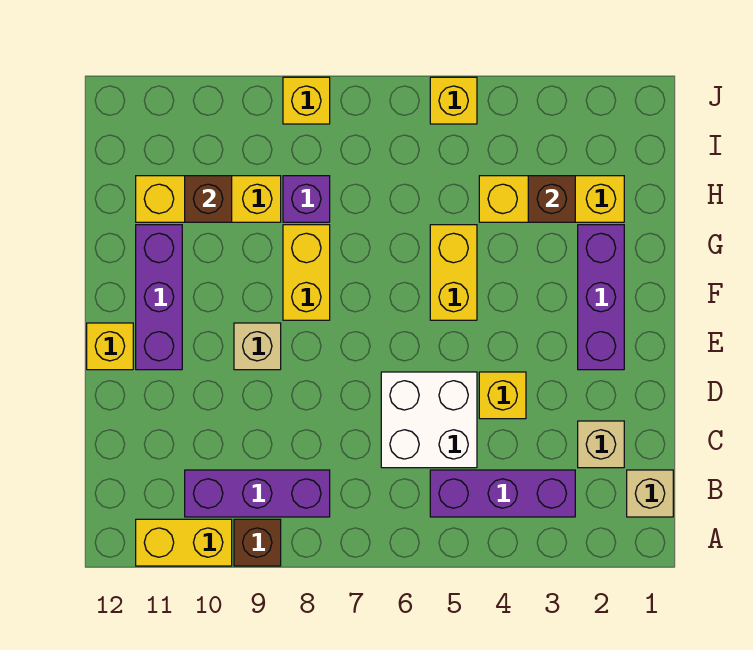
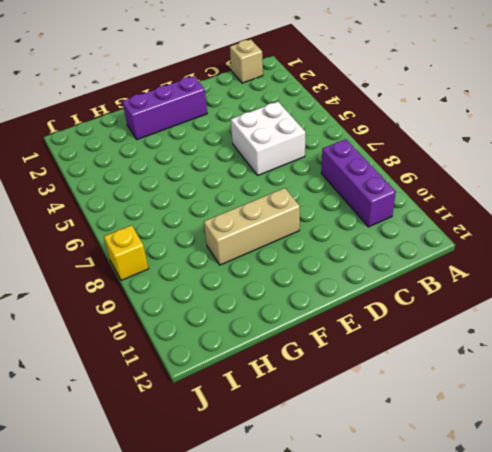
tan brick E9:G9 level 1 -> tan brick E9 level 1
none -> brown brick A9 level 1
none -> yellow brick A10:A11 level 1
none -> purple brick B3:B5 level 1

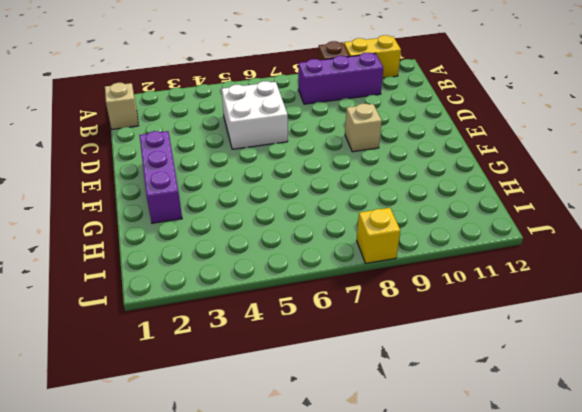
none -> purple brick B3:B5 level 1
none -> tan brick C2 level 1
none -> yellow brick D4 level 1

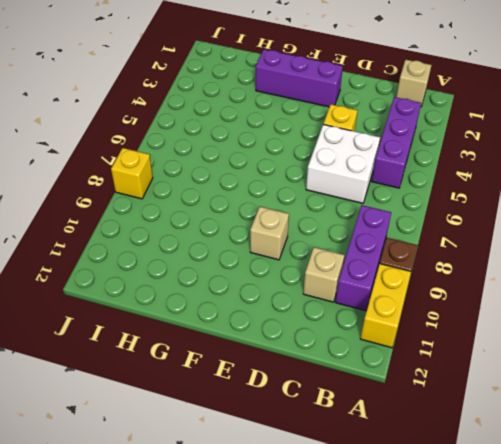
tan brick C10 level 1 -> tan brick C2 level 1
none -> purple brick E11:G11 level 1
none -> yellow brick E12 level 1
none -> yellow brick F5:G5 level 1

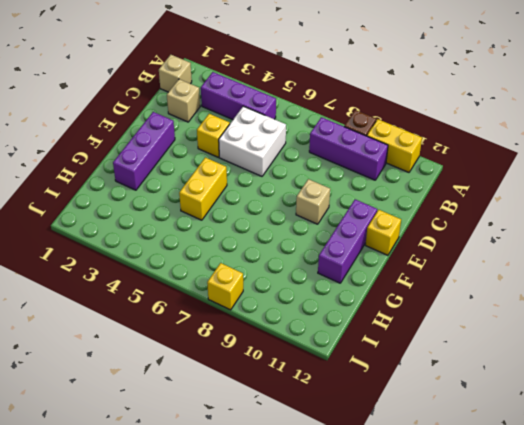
none -> yellow brick F8:G8 level 1
none -> yellow brick H2:H4 level 1
none -> purple brick H8 level 1

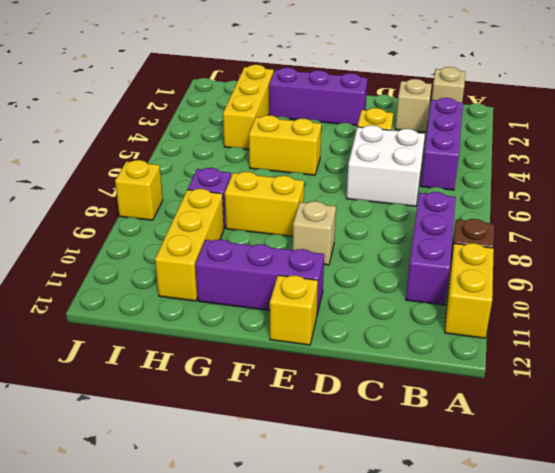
none -> yellow brick J5 level 1
none -> brown brick H3 level 2
none -> brown brick H10 level 2

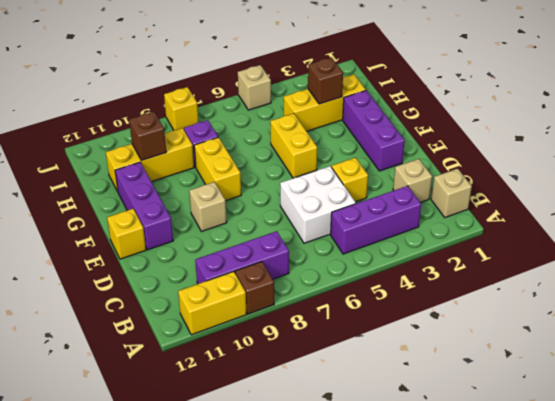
tan brick J5 level 1 -> yellow brick J5 level 1

